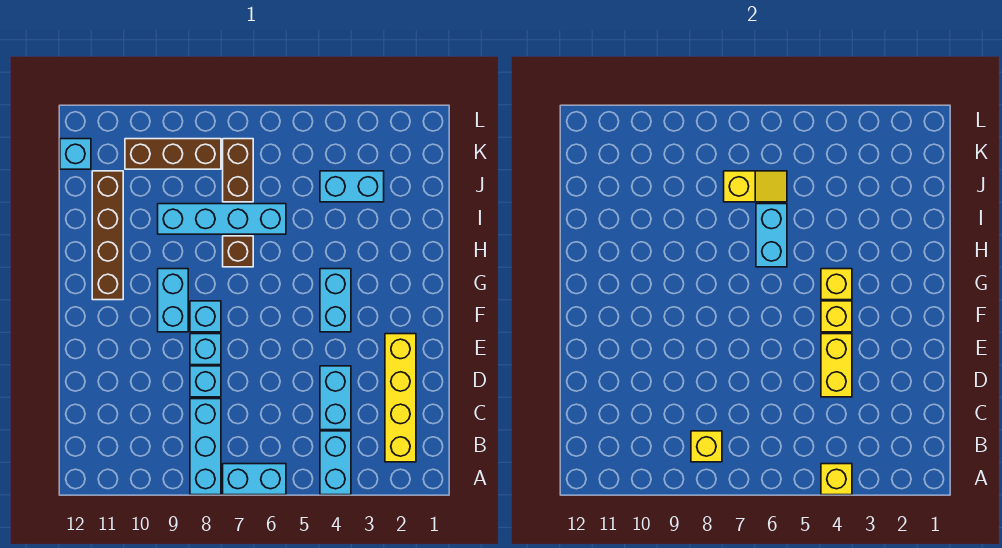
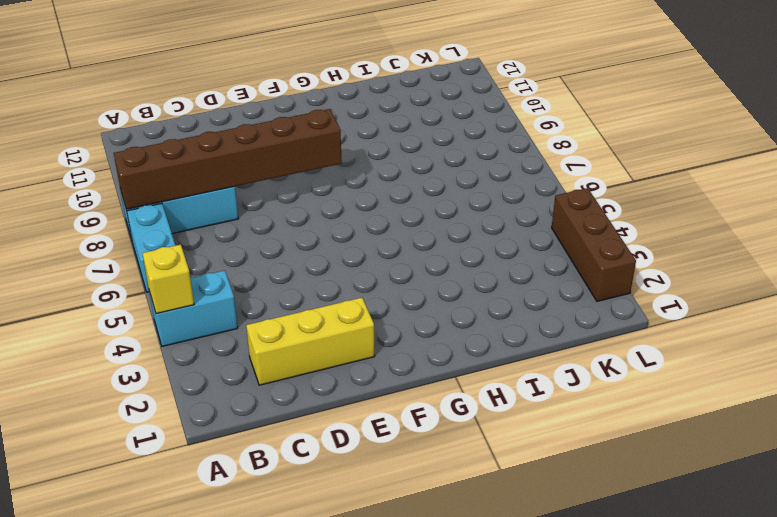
brown brick A8:F8 level 2 -> yellow brick B8 level 2
yellow brick C2:E2 level 1 -> yellow brick B2:E2 level 1
brown brick L2:L4 level 1 -> brown brick K8:K10 level 1
none -> cyan brick C4:D4 level 1
none -> cyan brick D8 level 1
none -> cyan brick E8 level 1

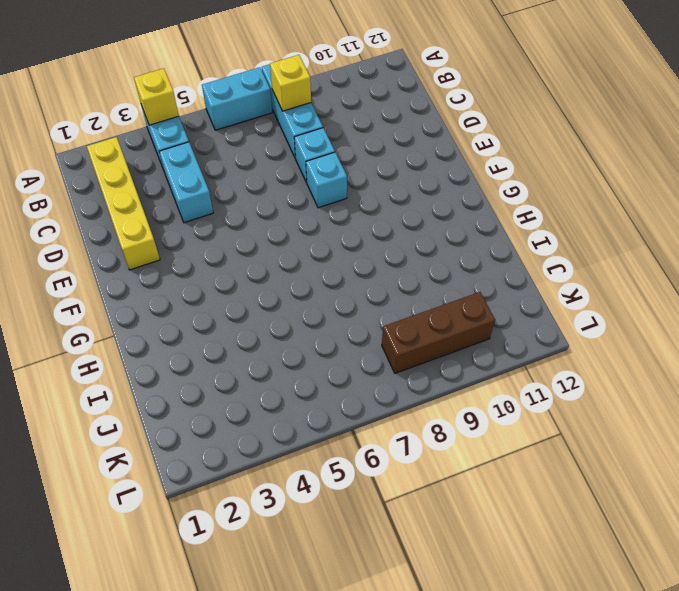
none -> cyan brick F4:G4 level 1
none -> cyan brick F8 level 1
none -> cyan brick F9:G9 level 1

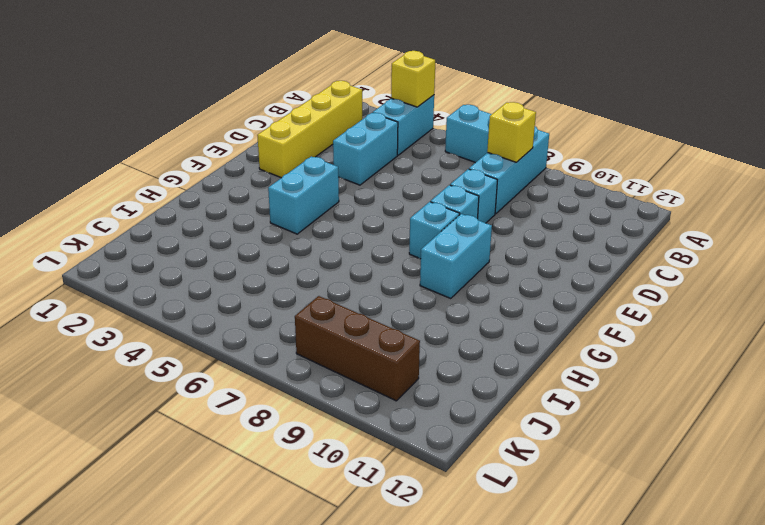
none -> brown brick G11:J11 level 1
none -> brown brick H7 level 1
none -> cyan brick I6:I9 level 1

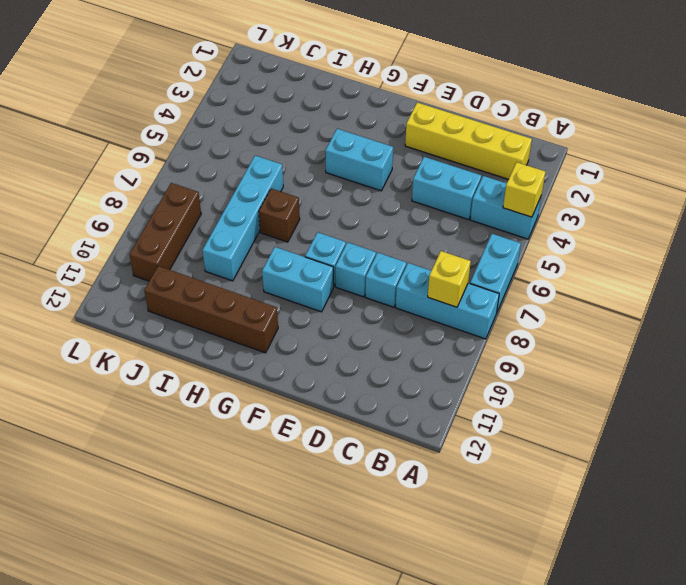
none -> cyan brick J3:J4 level 1
none -> brown brick J7:K7 level 1
none -> cyan brick K12 level 1

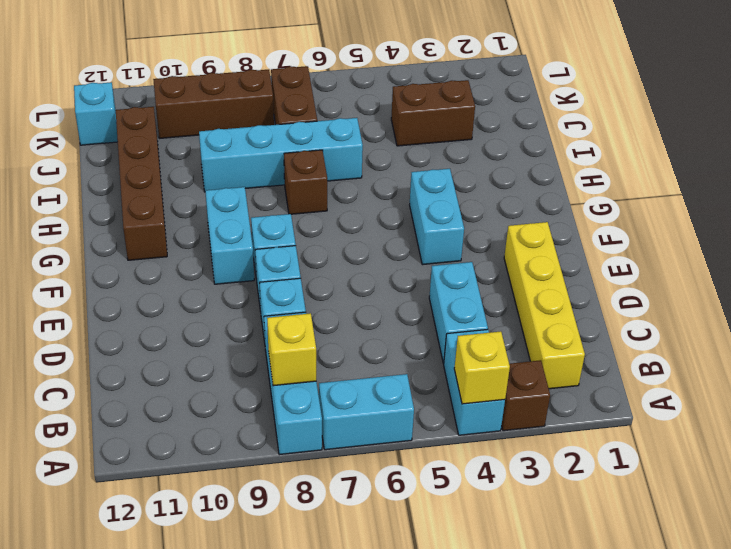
brown brick A3 level 1 -> none
brown brick J3:J4 level 1 -> cyan brick J3:J4 level 1
none -> yellow brick D4:E4 level 2
none -> yellow brick F4 level 2
none -> yellow brick G4 level 2

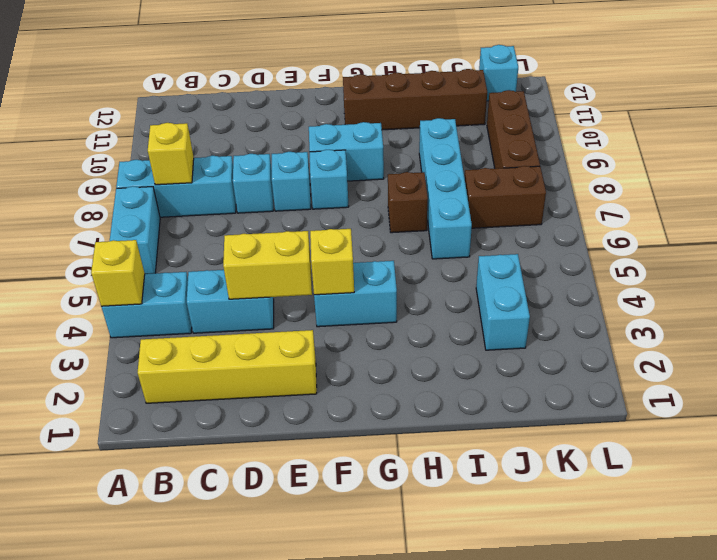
none -> yellow brick G4 level 2
none -> cyan brick H6:I6 level 2
none -> yellow slope J6:J7 level 2 top 7

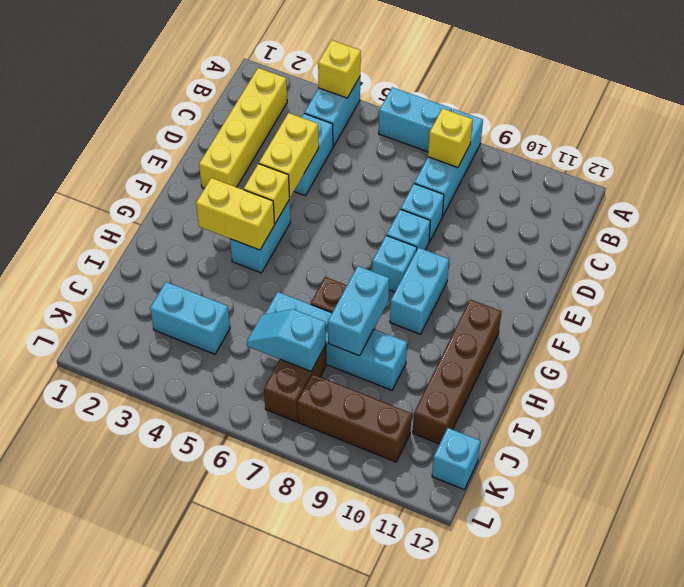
yellow brick G3:G4 level 2 -> yellow brick G4 level 2
cyan brick H8:I8 level 2 -> cyan brick H6:I6 level 2
cyan slope J6:J7 level 2 top 7 -> yellow slope J6:J7 level 2 top 7

